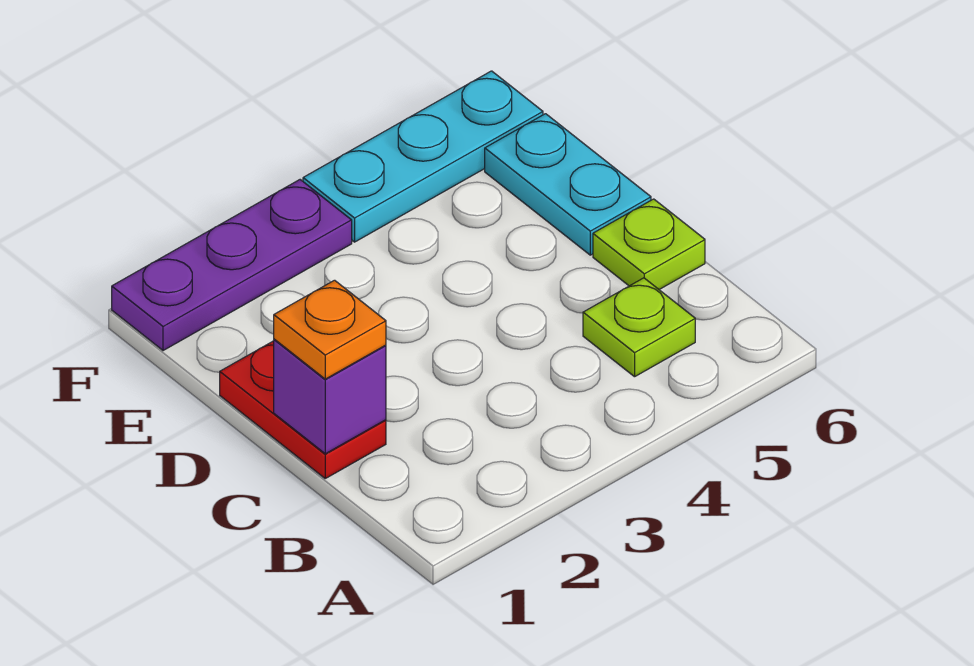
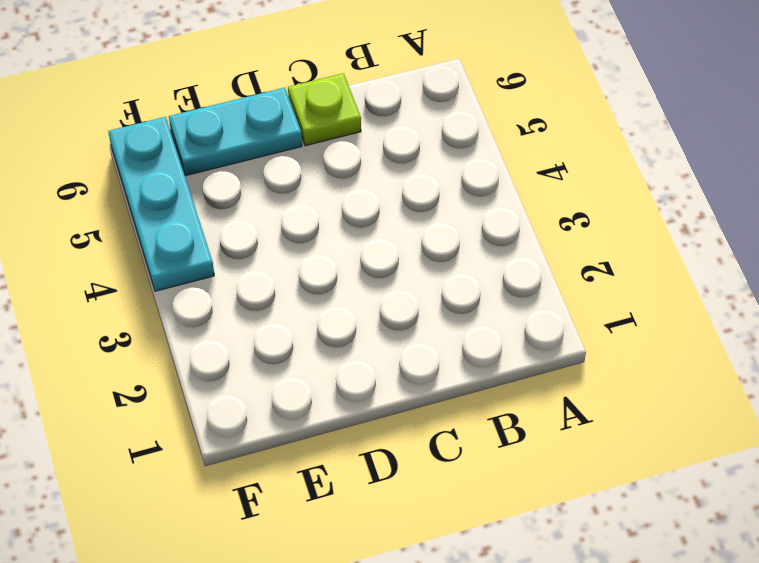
none -> lime plate B5 level 1
none -> red plate C1:D1 level 1

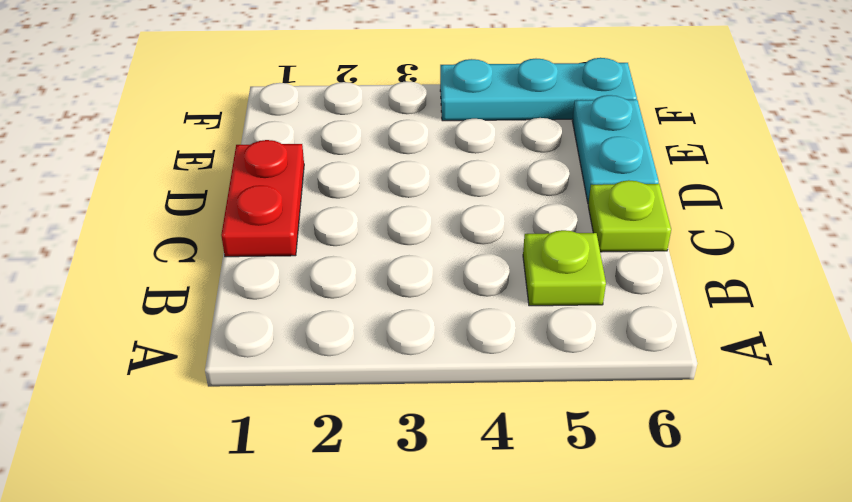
none -> purple plate F1:F3 level 1
none -> purple brick C1 level 2

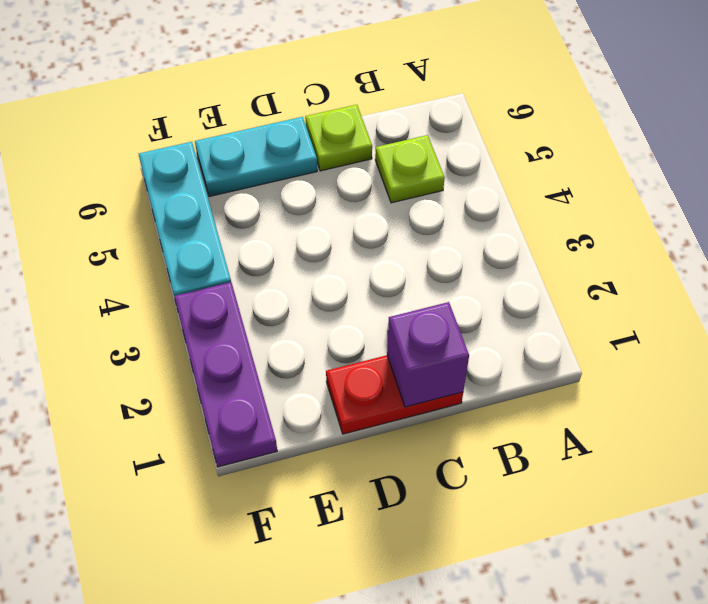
none -> orange plate C1 level 3

